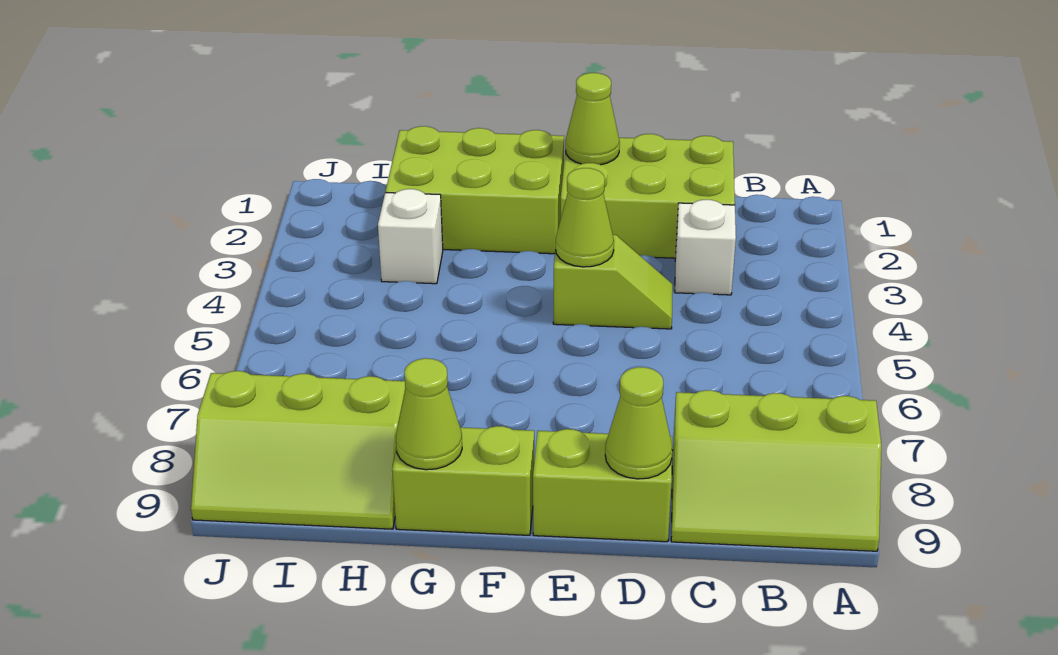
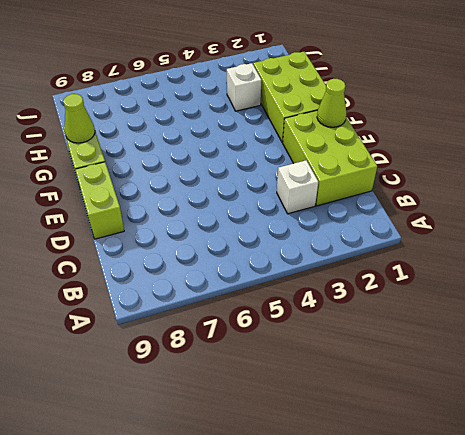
none -> lime slope A8:C9 level 1 top 8
none -> lime slope D4:E4 level 1 top E
none -> lime slope H8:J9 level 1 top 8

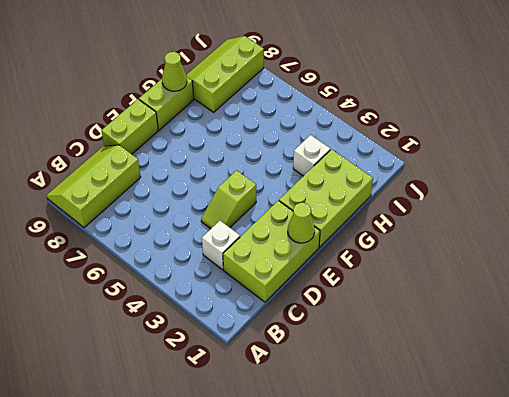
none -> lime cone D9 level 2
none -> lime cone E4 level 2

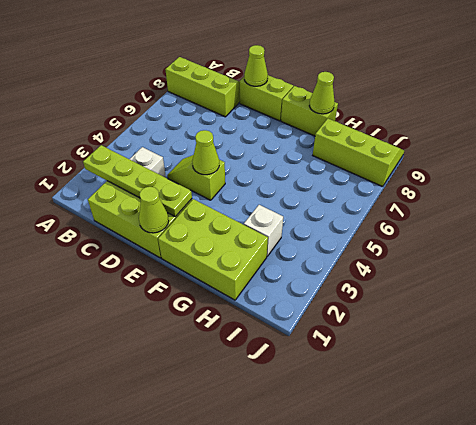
lime plate B2:E2 level 2 -> none

